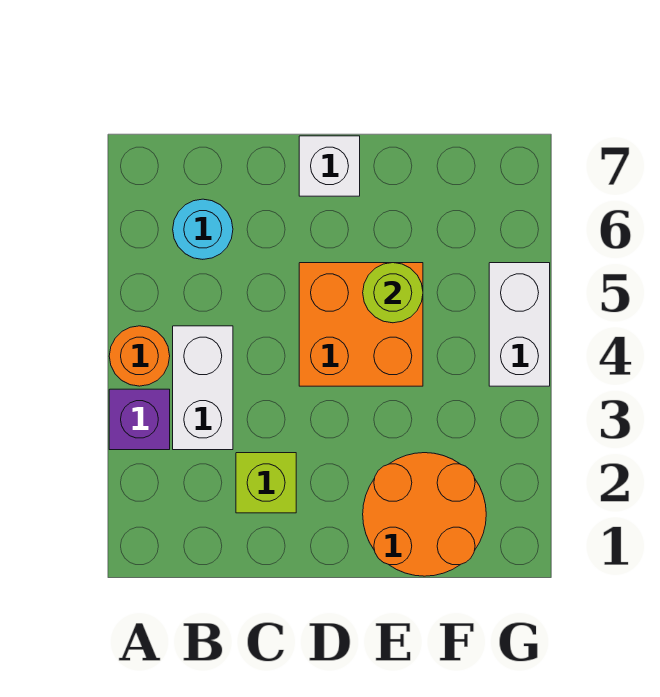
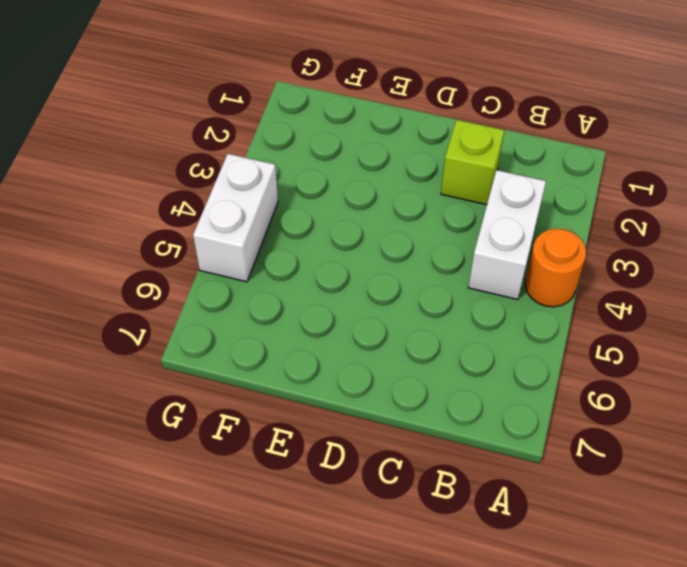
none -> purple brick A3 level 1
none -> cyan round brick B6 level 1

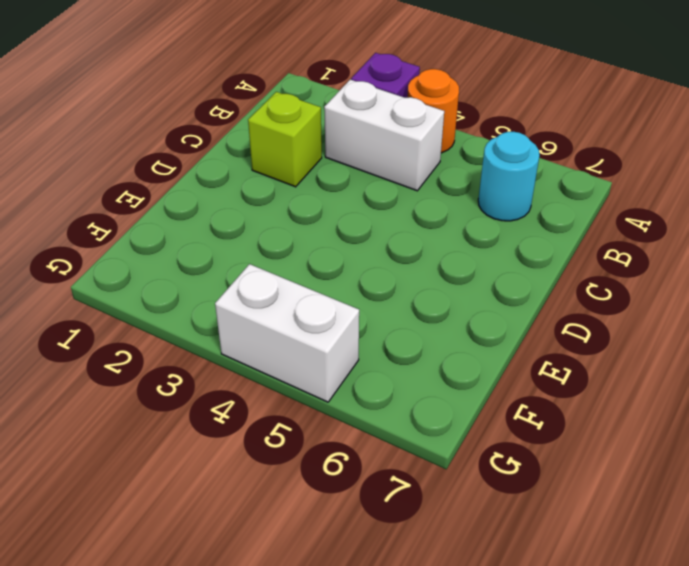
none -> orange brick D4:E5 level 1
none -> white brick D7 level 1

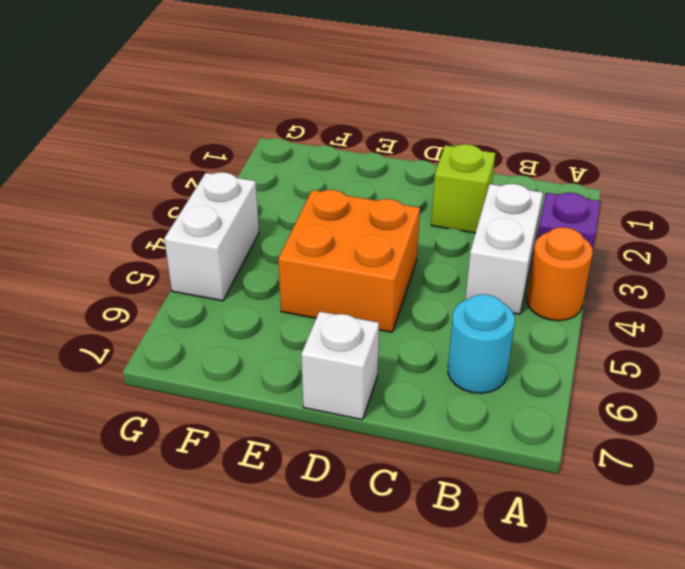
none -> orange round brick E1:F2 level 1
none -> lime round brick E5 level 2

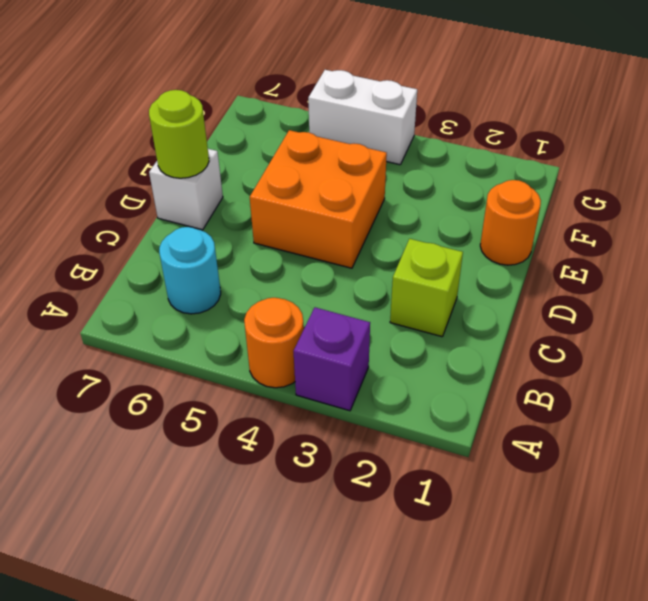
lime round brick D7 level 2 -> lime round brick E5 level 2
orange round brick E1 level 1 -> orange round brick E1:F2 level 1
none -> white brick B3:B4 level 1

